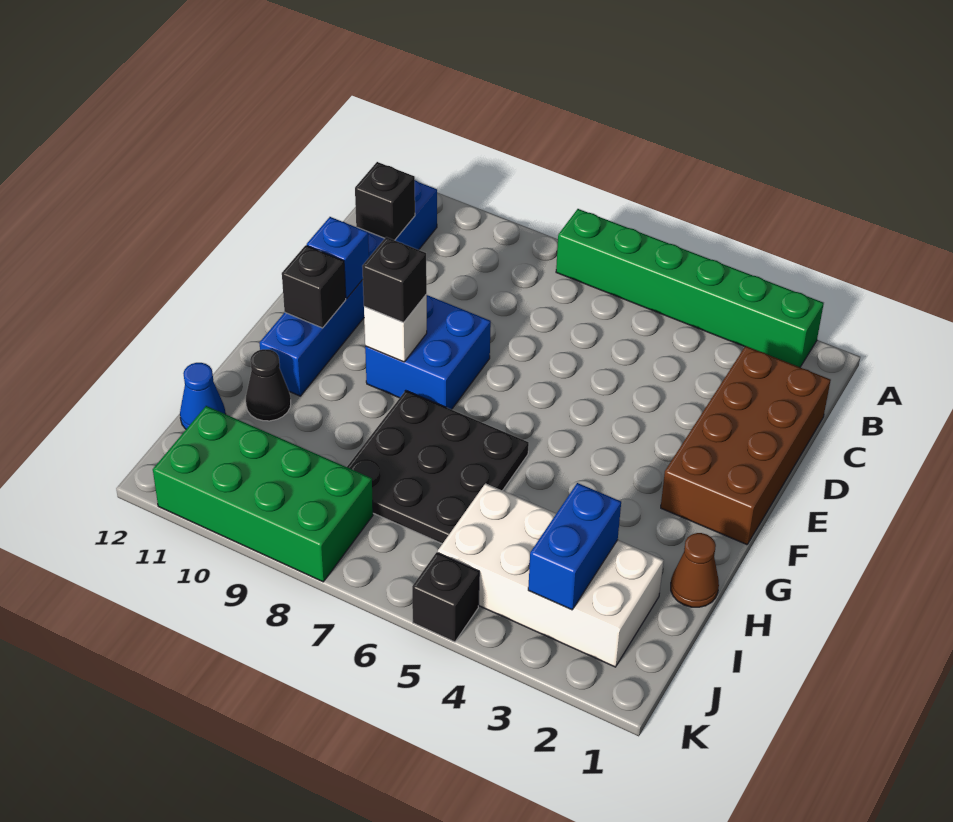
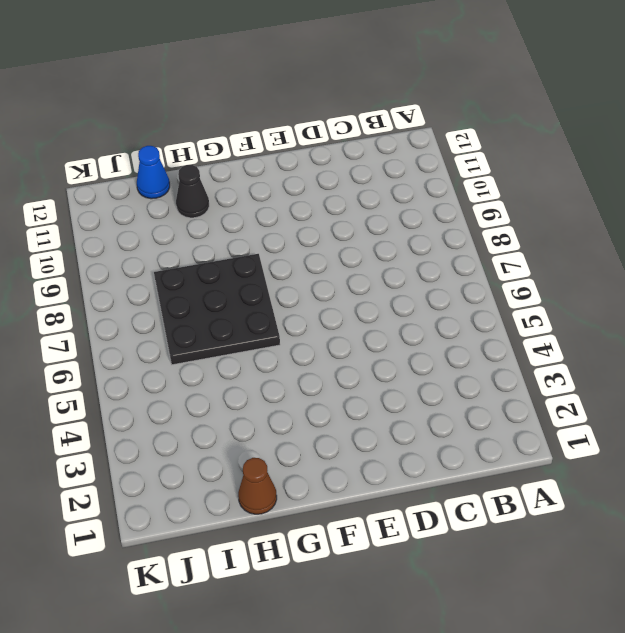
none -> green brick A2:A7 level 1
none -> blue brick B11:G11 level 1
none -> brown brick C1:F2 level 1

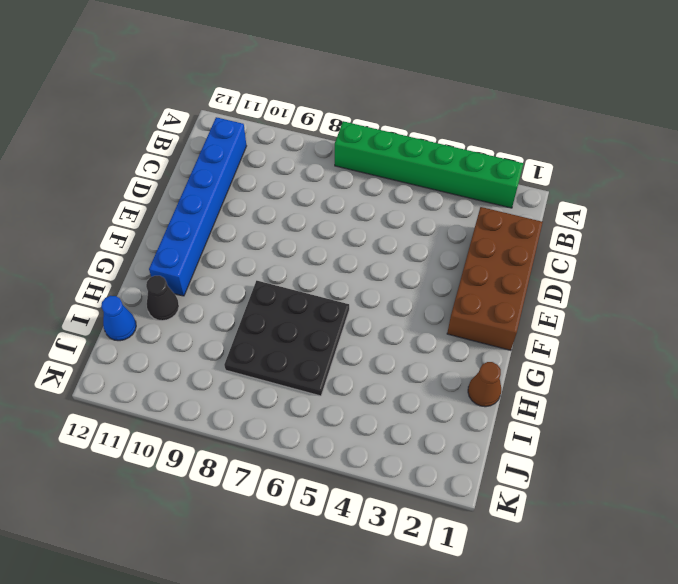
none -> blue brick E8:F9 level 1
none -> white brick I2:J5 level 1
none -> green brick J8:K11 level 1

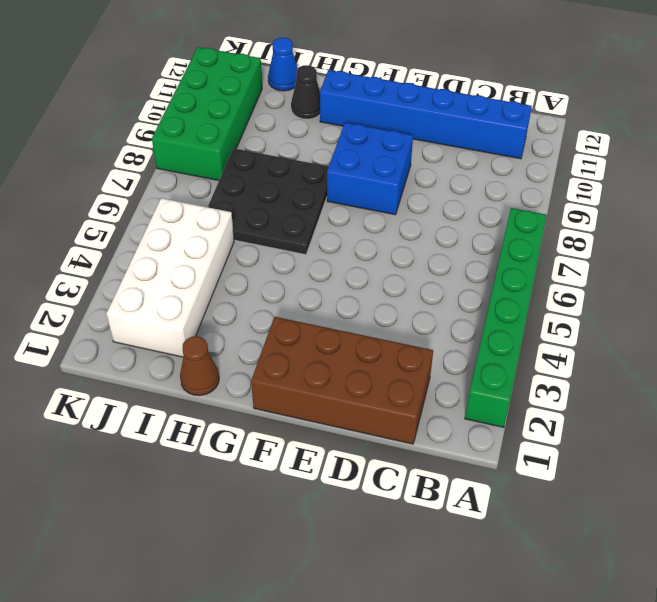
none -> black brick K5 level 1
none -> black brick C11 level 2
none -> blue brick E11 level 2

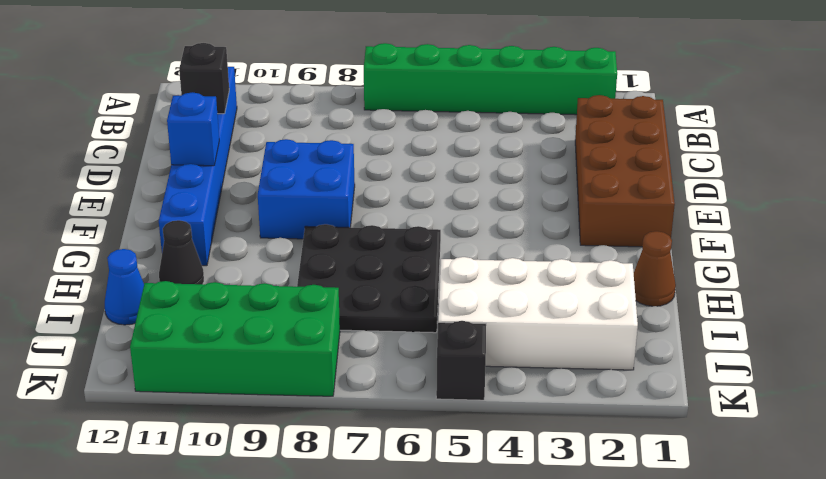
none -> white brick F9 level 2
none -> black brick F11 level 2
none -> blue brick I3:J3 level 2

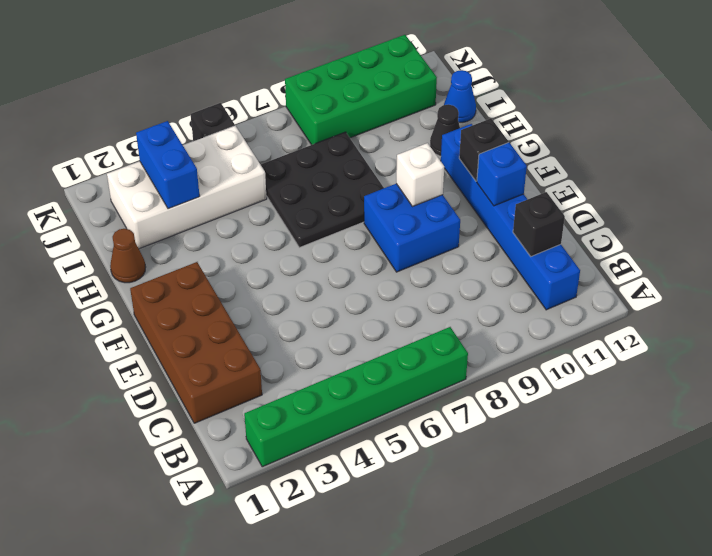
none -> black brick F9 level 3

